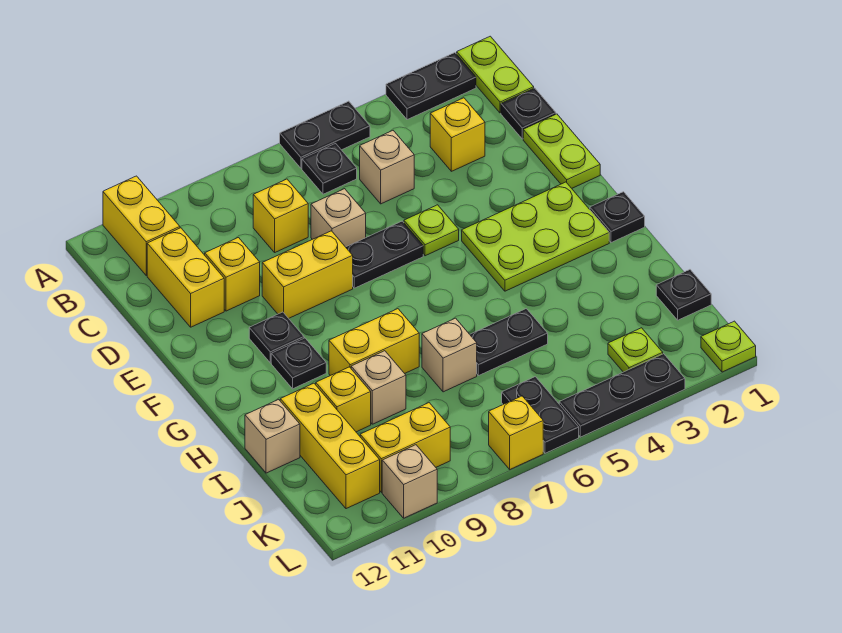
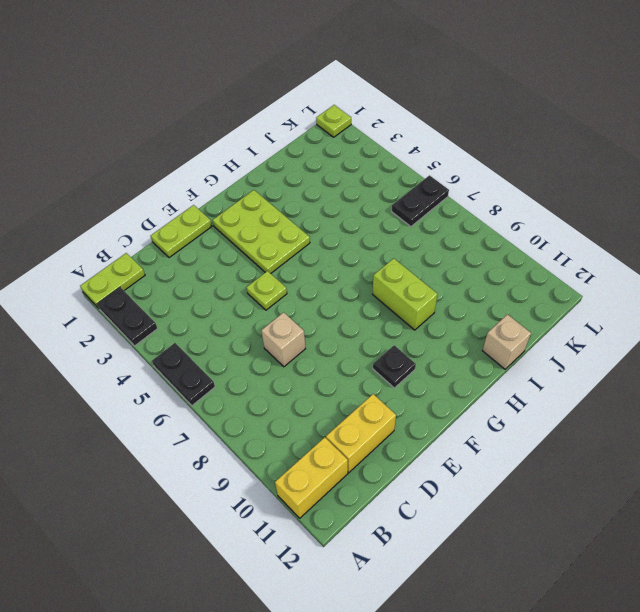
lime brick H8:H9 level 1 -> yellow brick H8:H9 level 1
none -> black plate B6 level 1
none -> black plate C1 level 1
none -> yellow brick C3 level 1
none -> tan brick C5 level 1

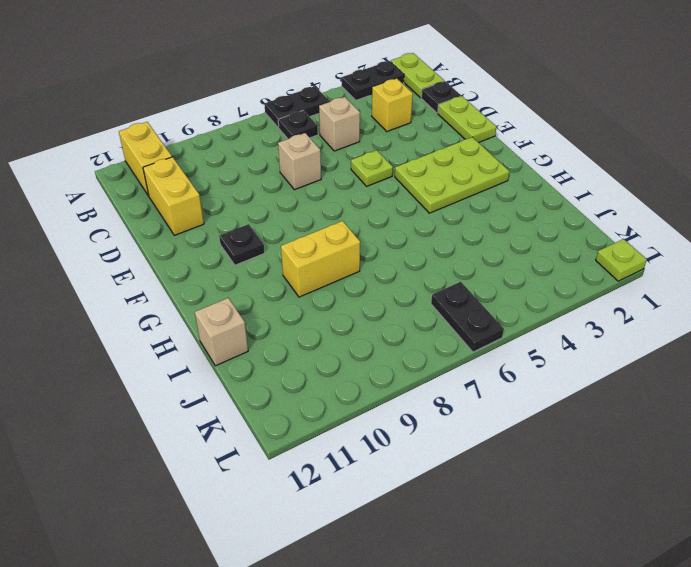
none -> yellow brick C8 level 1
none -> yellow brick D10 level 1
none -> black plate E6:E7 level 1
none -> yellow brick E8:E9 level 1

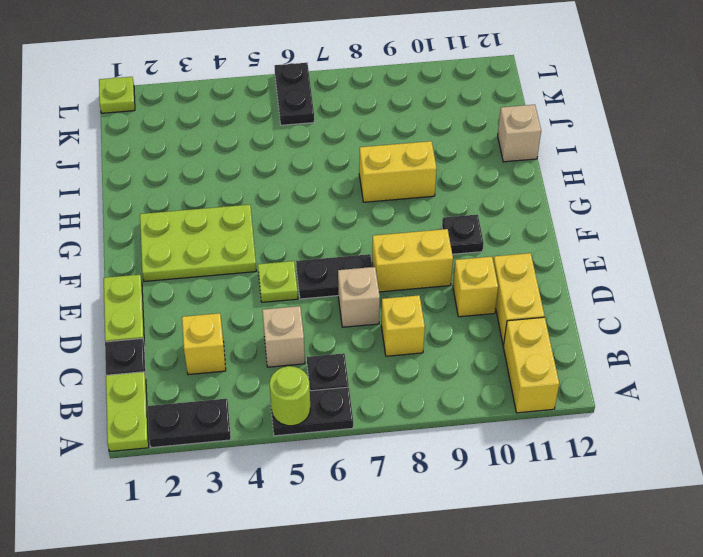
lime round brick A5 level 2 -> none
none -> black plate G1 level 1
none -> black plate G10 level 1
none -> black plate I5:I6 level 1
none -> tan brick I7 level 1

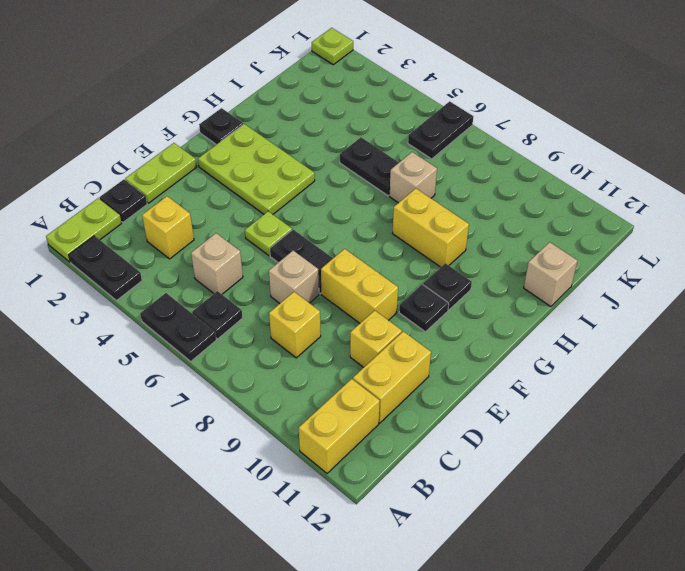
none -> tan brick I9 level 1
none -> yellow brick I10 level 1
none -> yellow brick I11:K11 level 1
none -> black plate J1 level 1

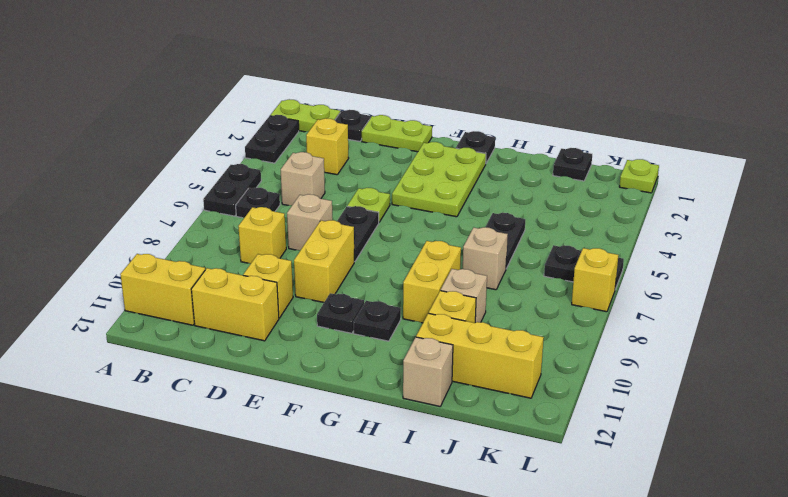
none -> lime plate K3 level 1
none -> yellow brick K9:K10 level 1
none -> black plate L3:L5 level 1
none -> tan brick L10 level 1

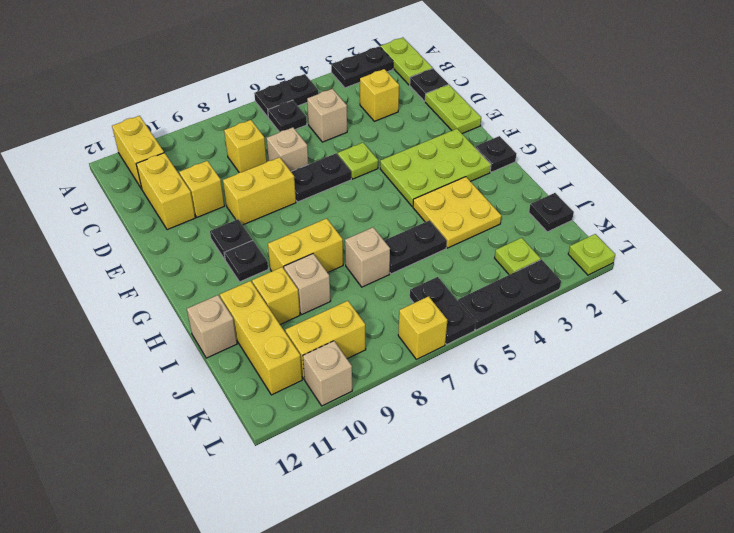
yellow plate H3:I4 level 1 -> none

